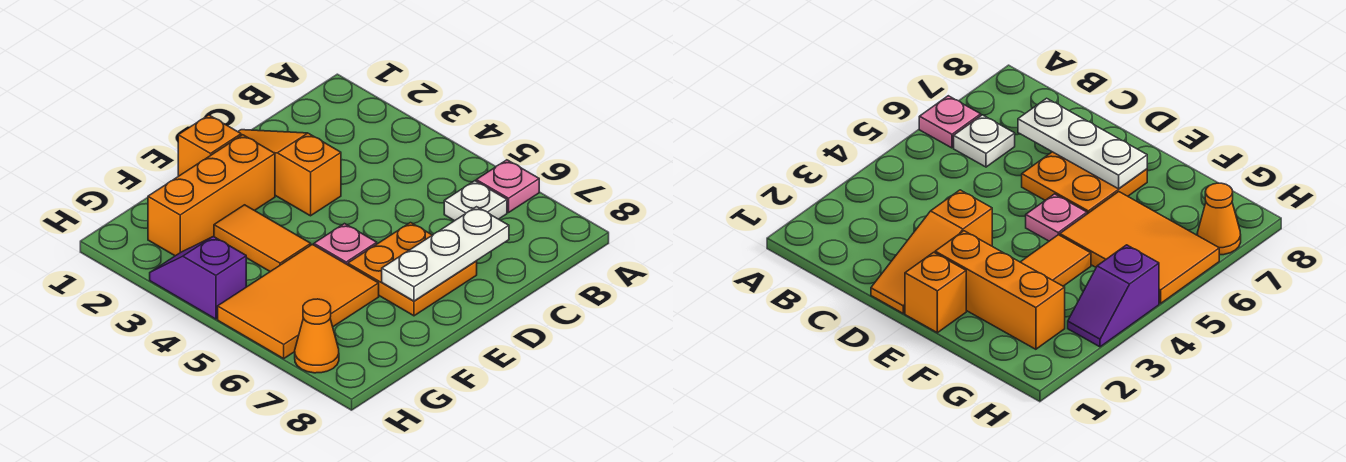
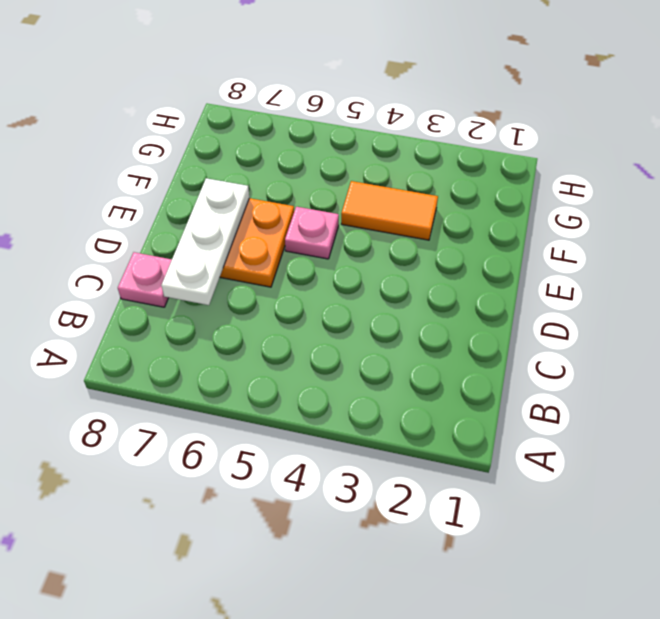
pink plate C8 level 1 -> pink plate A6 level 1
none -> white plate B6 level 1
none -> orange slope D1:D3 level 1 top 3
none -> orange brick E1 level 1

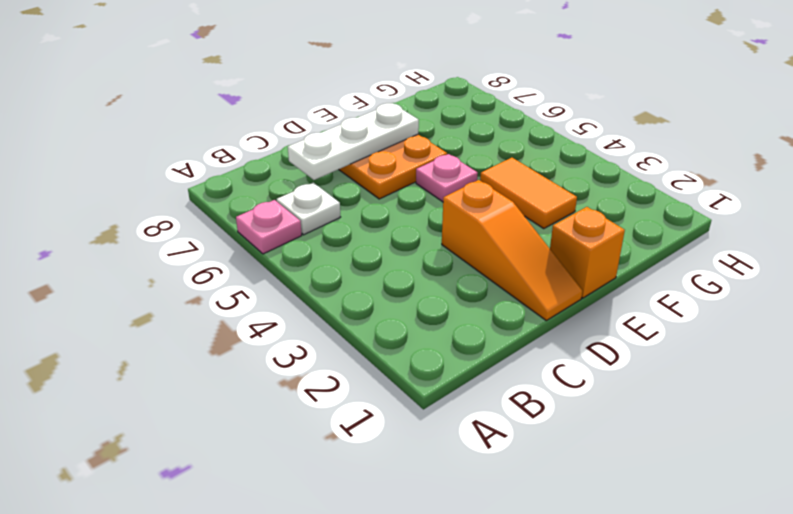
none -> orange brick E2:G2 level 1
none -> orange tile F5:H6 level 1
none -> purple slope H3:H4 level 1 top 4

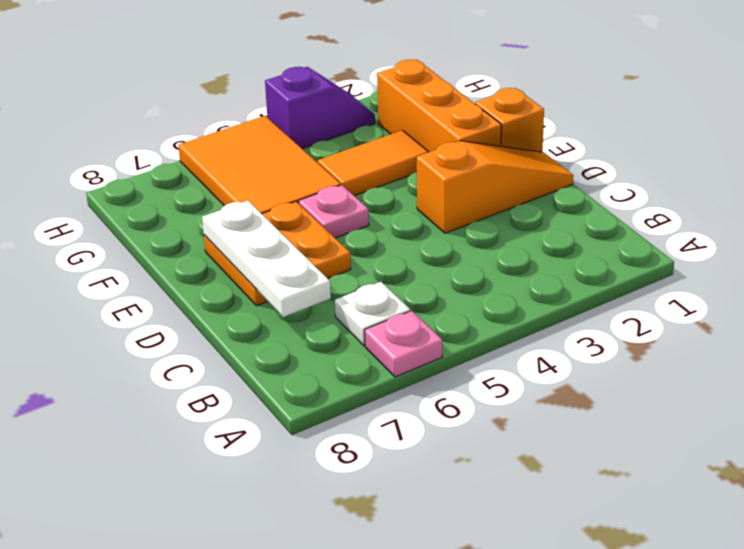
none -> orange cone H7 level 1

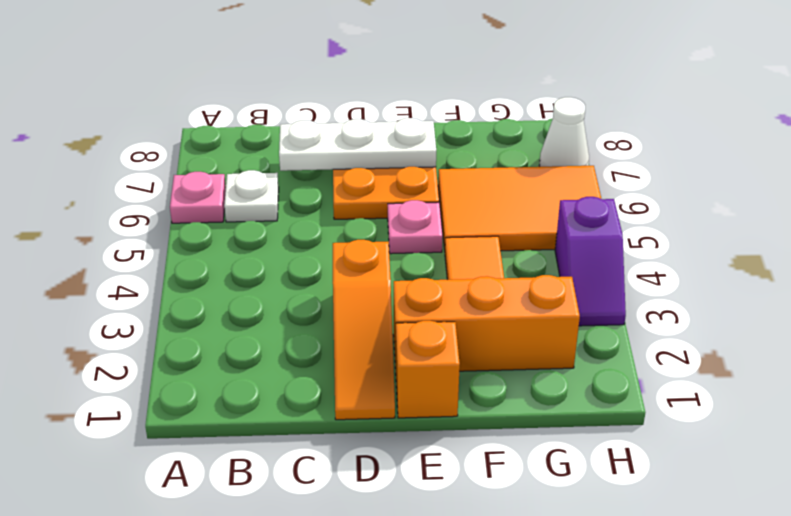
white cone H7 level 1 -> orange cone H7 level 1

